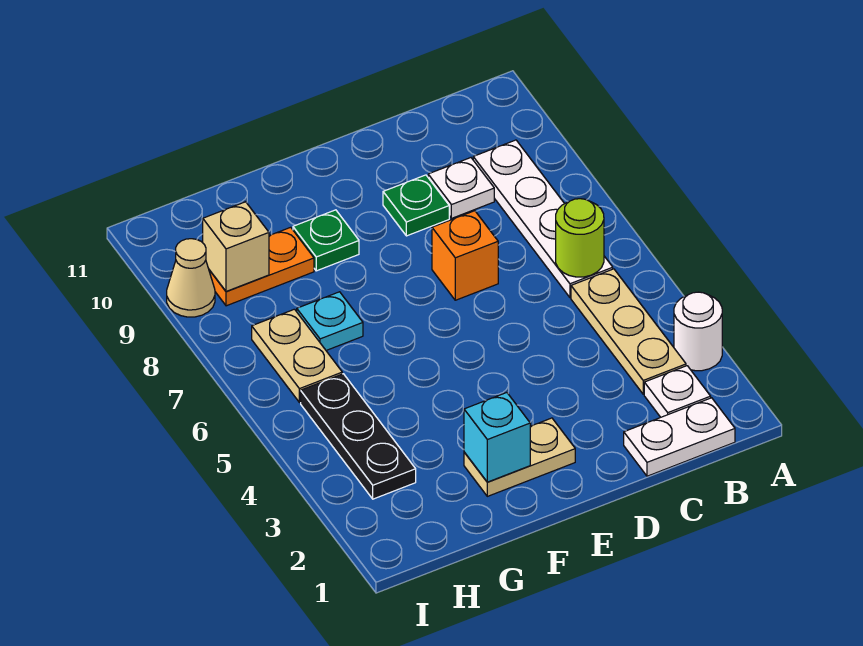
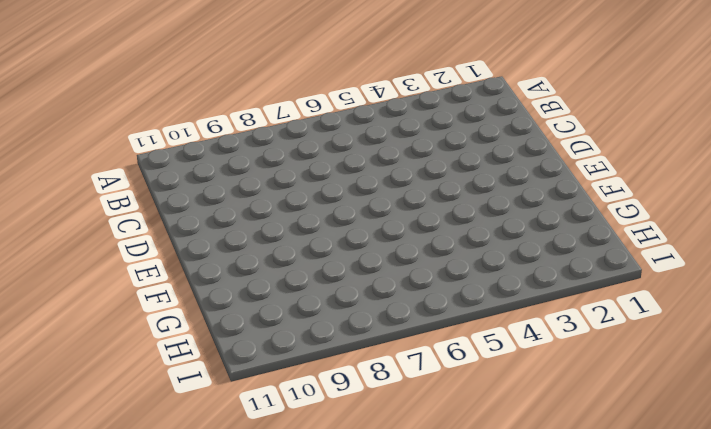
none -> white round brick A3 level 1
none -> white plate B1:C1 level 1
none -> white plate B2 level 1

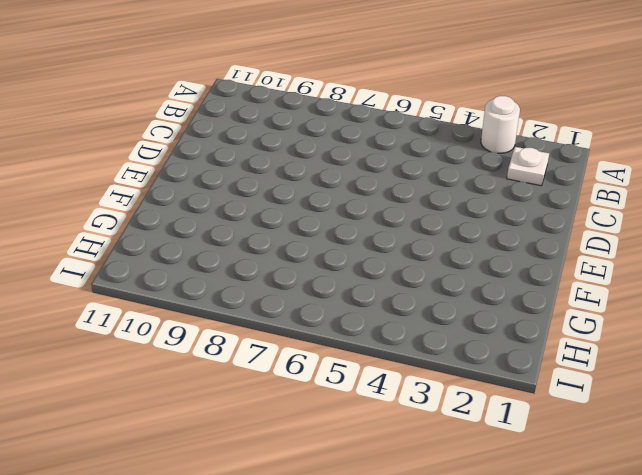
none -> white plate B1:C1 level 1
none -> tan plate B3:B5 level 1
none -> white plate B6:B9 level 1

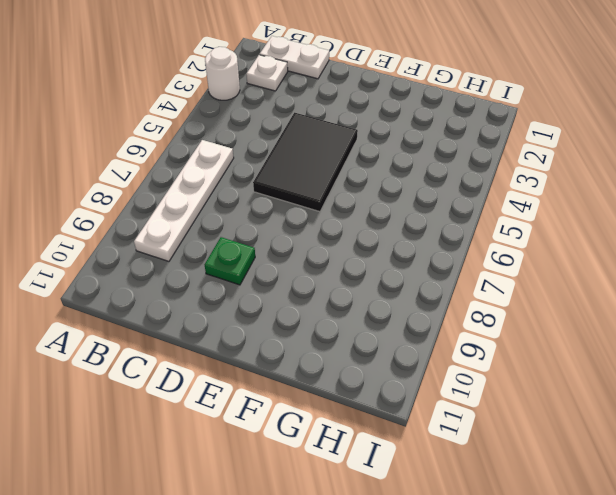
black tile D4:E6 level 1 -> none
none -> tan plate B3:B5 level 1
none -> white plate C9 level 1
none -> orange brick D7 level 1

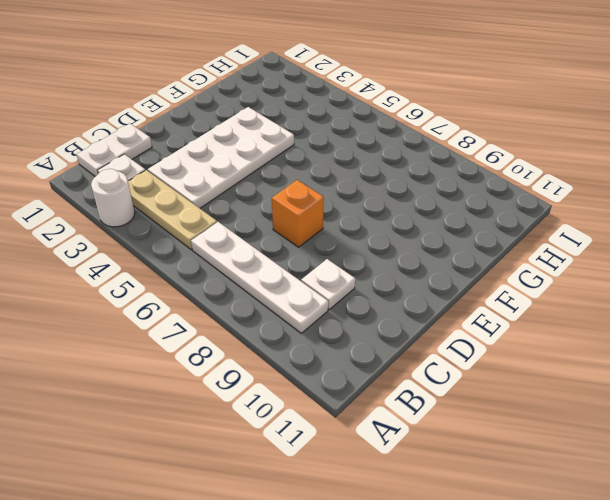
white plate C3:F4 level 1 -> none
none -> green plate D9 level 1
none -> tan plate E2:F2 level 1
none -> green plate F9 level 1

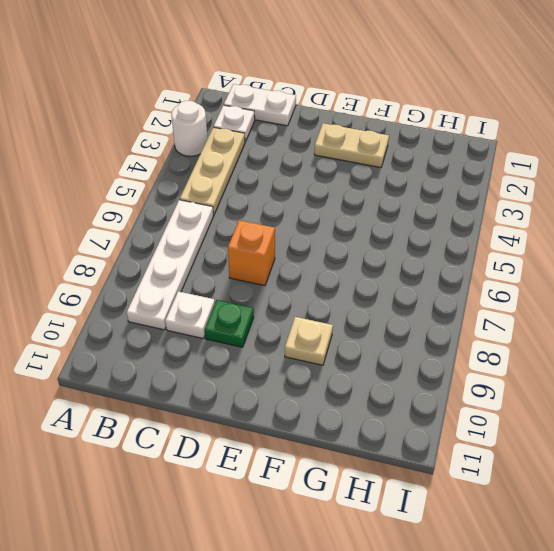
tan plate F9 level 1 -> green plate F9 level 1
none -> cyan plate G7 level 1
none -> orange plate G9:H9 level 1
none -> black plate H3:H5 level 1

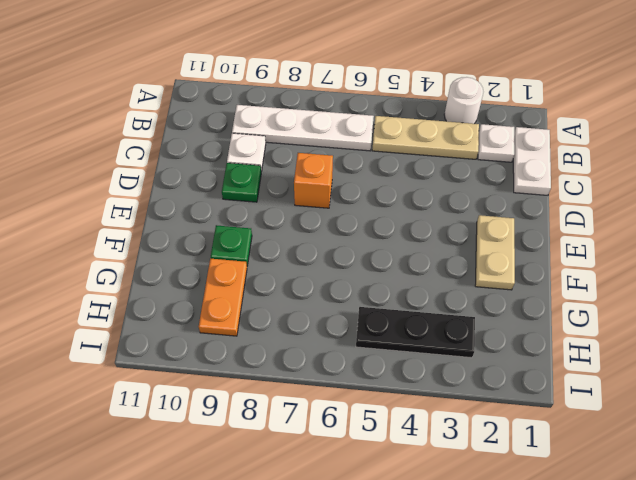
none -> cyan plate G7 level 1
none -> tan plate H6:H7 level 1
none -> tan cone I9 level 1

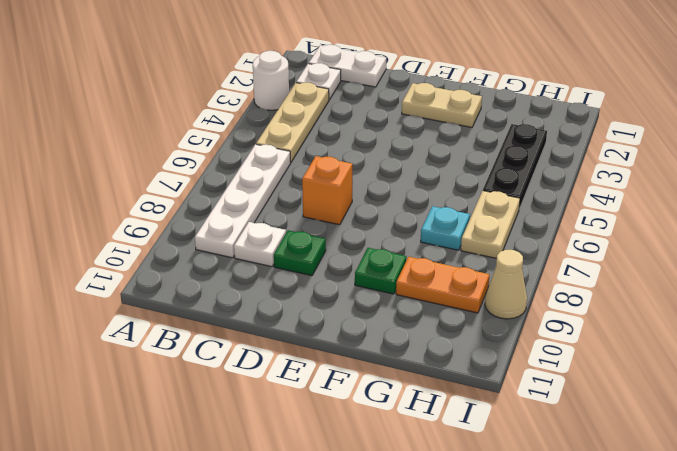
none -> lime round brick B6 level 2
none -> cyan brick F2 level 2
none -> tan brick H9 level 2

